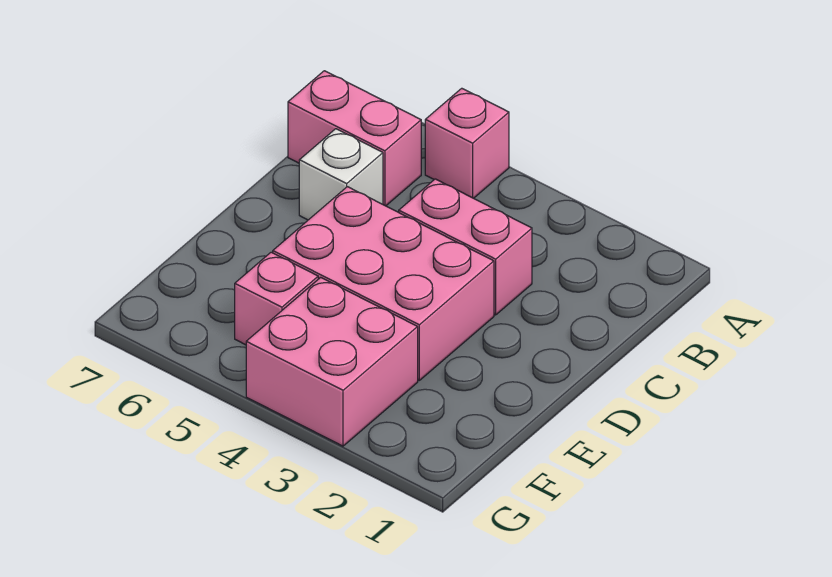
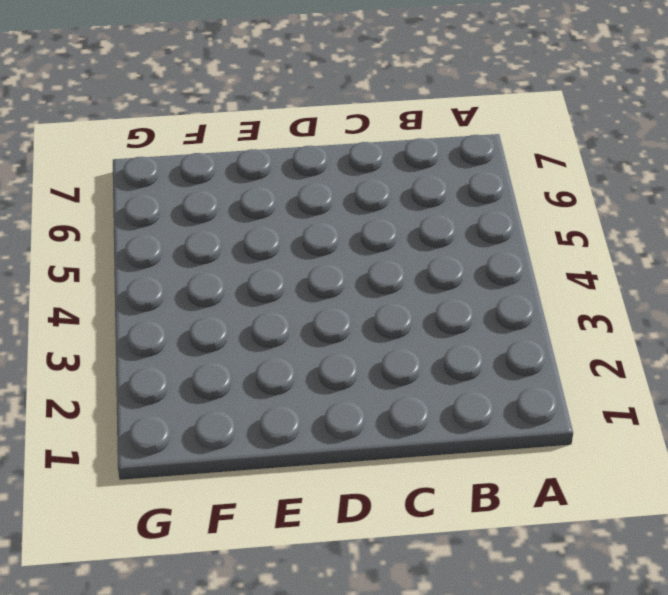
none -> pink brick A5 level 1
none -> pink brick B6:B7 level 1

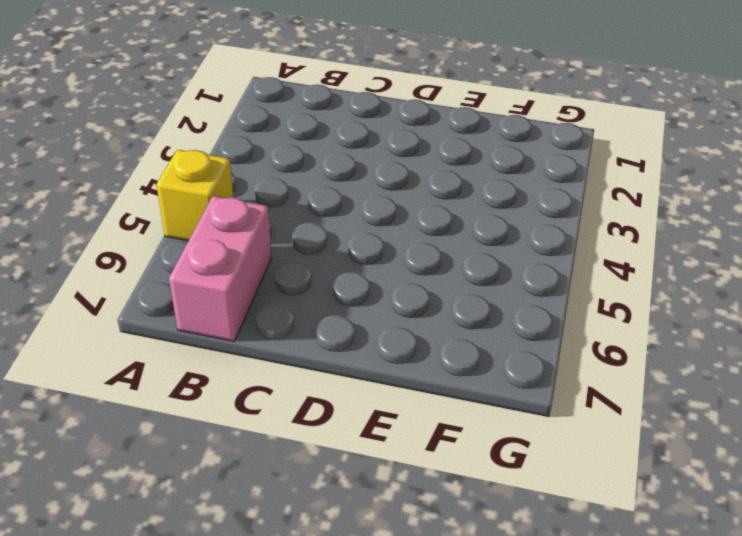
yellow brick A5 level 1 -> pink brick A5 level 1
none -> pink brick C3:C4 level 1
none -> white brick C6 level 1

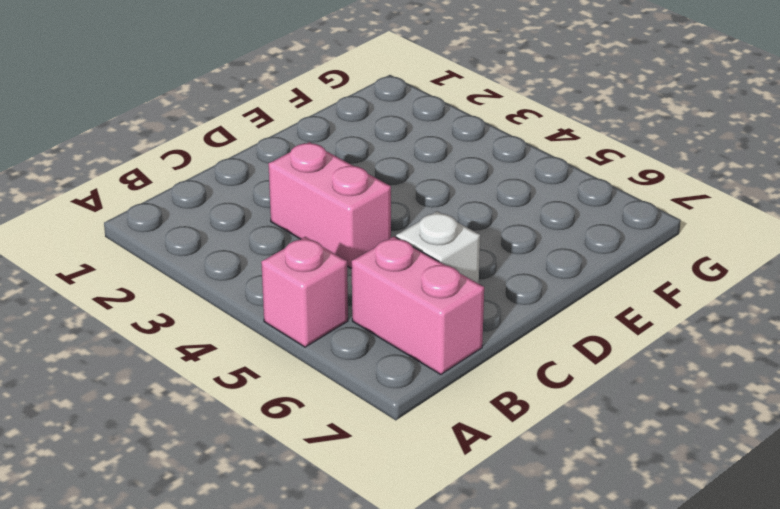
none -> pink brick D3:E5 level 1
none -> pink brick F3:G4 level 1

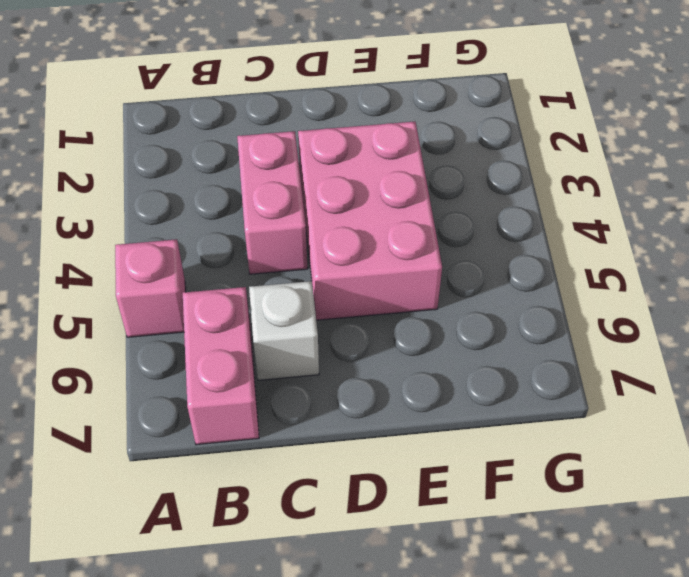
none -> pink brick F3:G4 level 1
none -> pink brick F5 level 1

